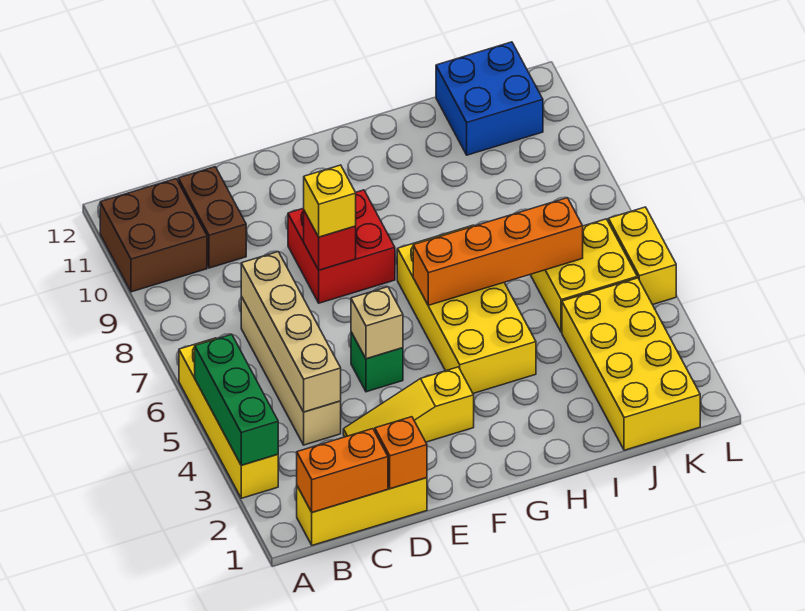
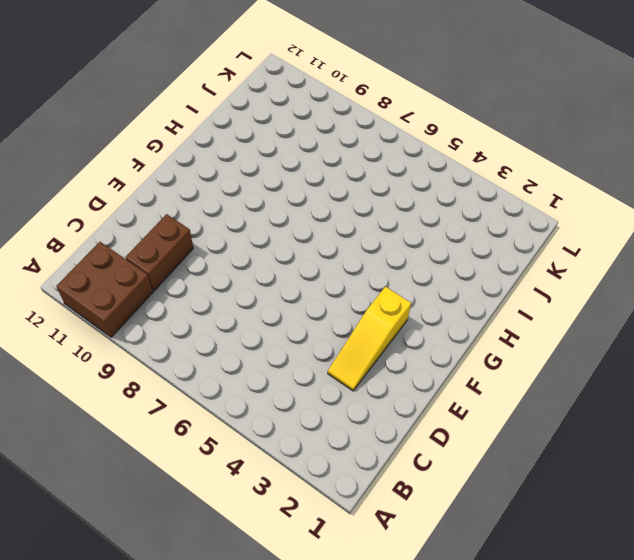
brown brick C10:D10 level 1 -> brown brick C10:C11 level 1
none -> yellow brick A3:A6 level 1
none -> yellow brick B1:D1 level 1
none -> tan brick C4:C7 level 1

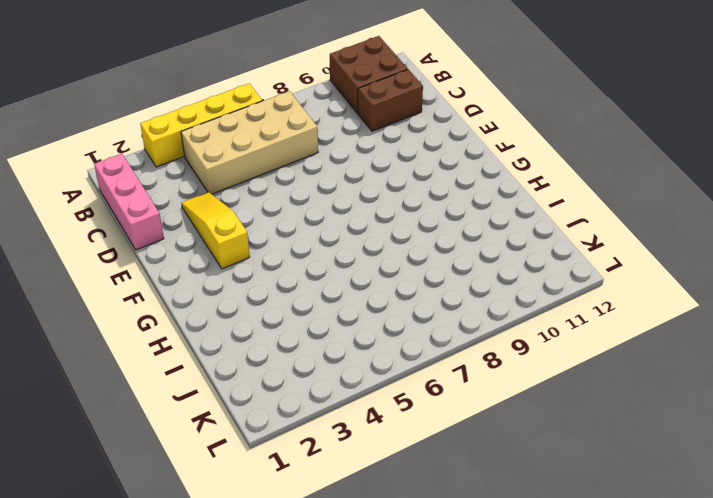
pink brick B1:D1 level 1 -> yellow brick B1:D1 level 1
tan brick B4:C7 level 1 -> tan brick C4:C7 level 1
none -> green brick E5 level 1
none -> red brick E8:F9 level 1
none -> yellow brick G4:H7 level 1

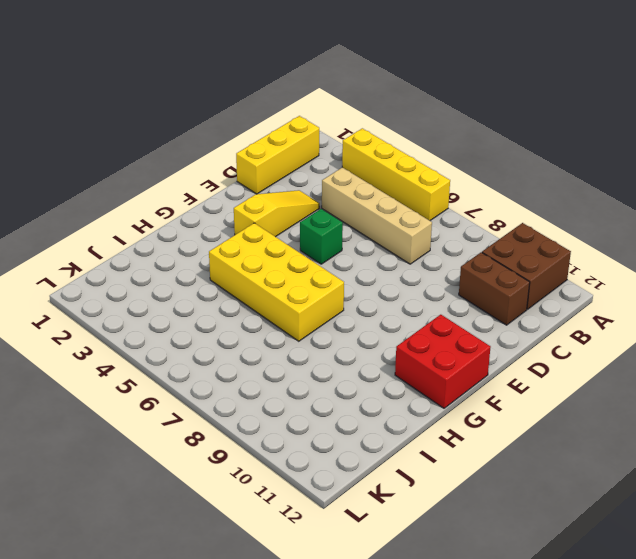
red brick F11:G12 level 1 -> red brick E8:F9 level 1
none -> yellow brick J1:K4 level 1
none -> yellow brick J5:K6 level 1
none -> blue brick J11:K12 level 1

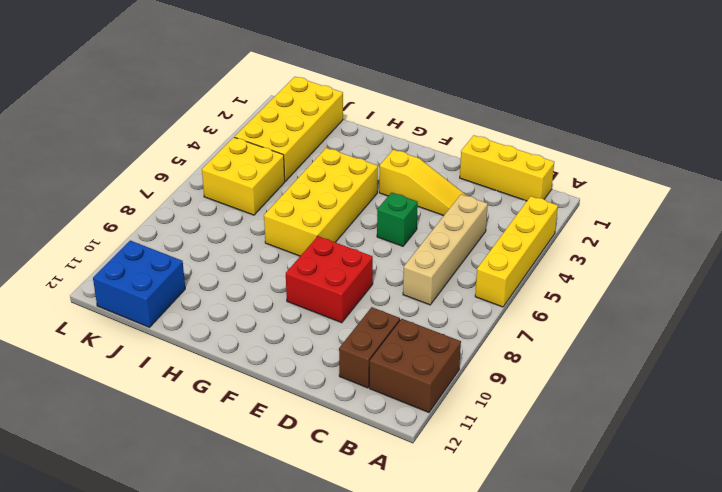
none -> yellow brick L5:L6 level 1
none -> green brick A3:A5 level 2
none -> orange brick B1:C1 level 2

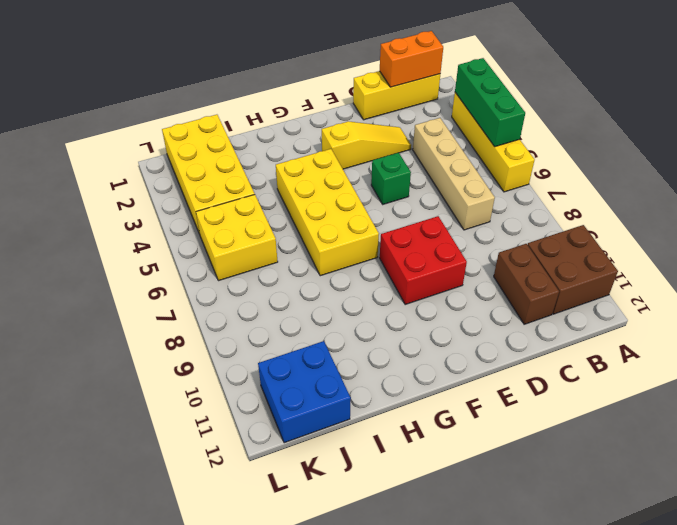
none -> yellow brick L5:L6 level 1
none -> tan brick C4:C7 level 2
none -> orange brick D1 level 2

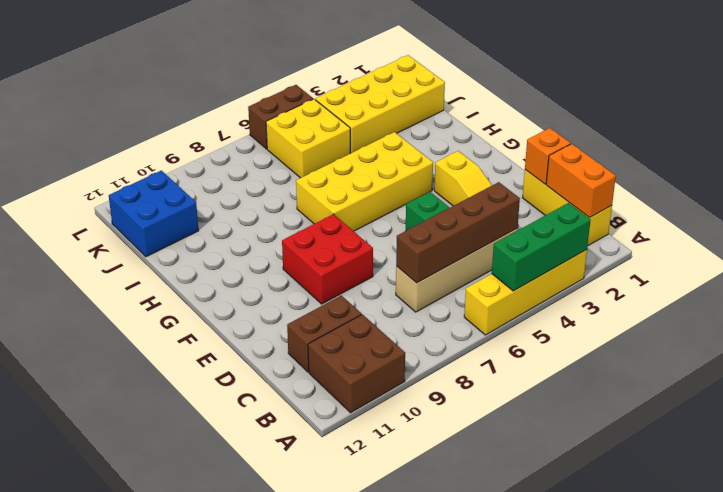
brown brick C4:C7 level 2 -> tan brick C4:C7 level 2
brown brick L5:L6 level 1 -> yellow brick L5:L6 level 1
none -> tan brick E5 level 2
none -> red brick E8 level 2
none -> orange brick G6:J6 level 2

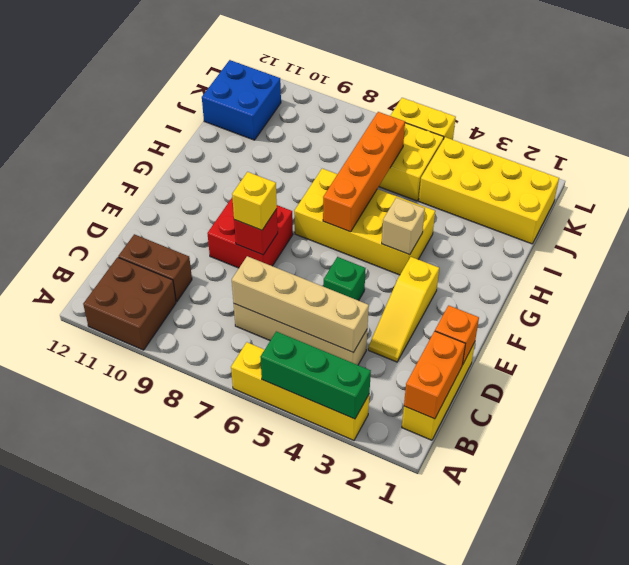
tan brick G4 level 2 -> tan brick E5 level 2

